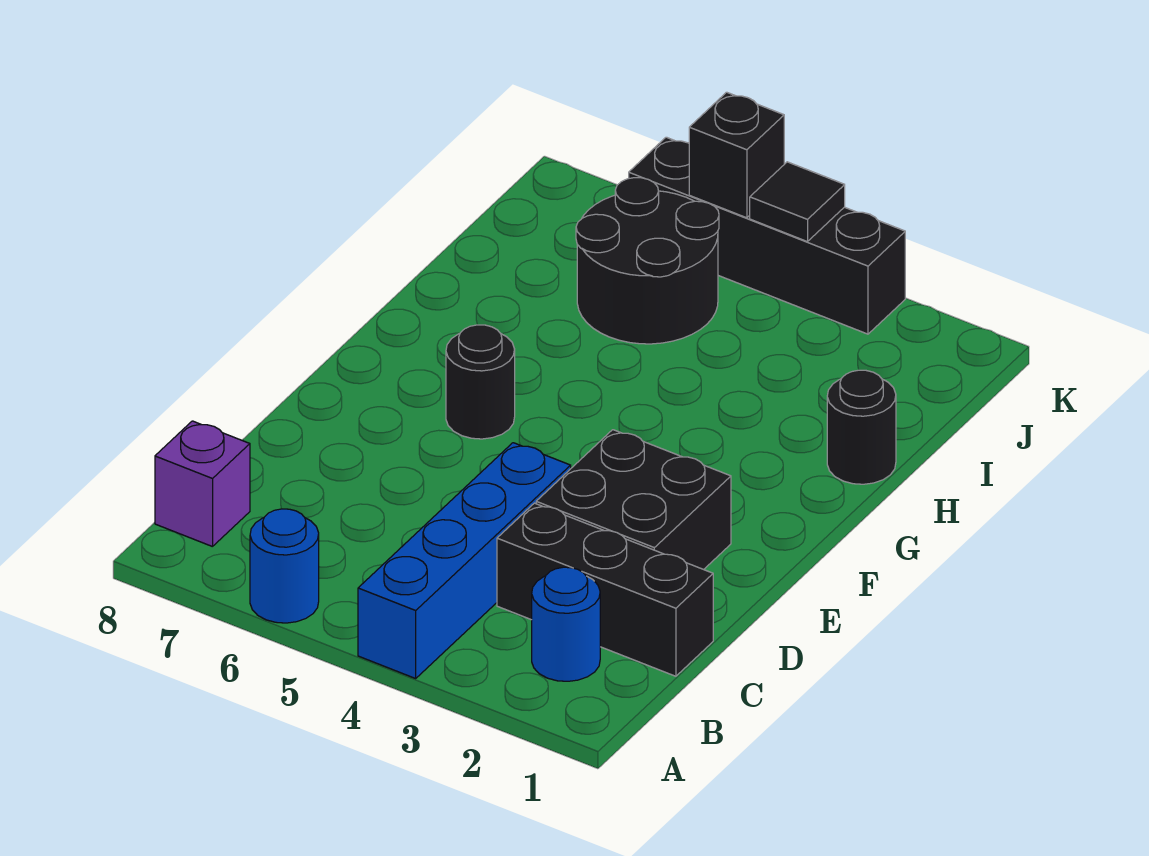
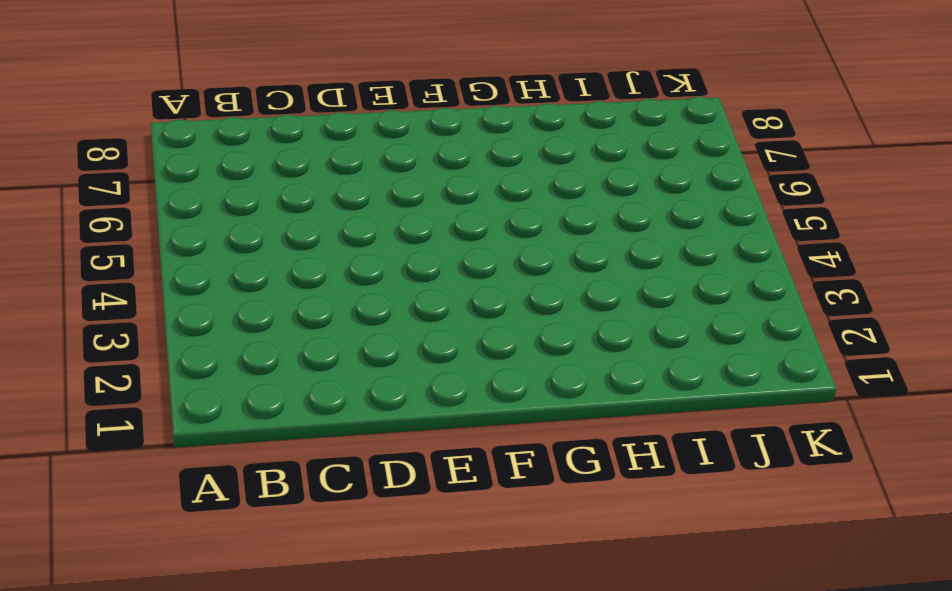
none -> blue brick A4:D4 level 1
none -> blue round brick A6 level 1
none -> blue round brick B2 level 1

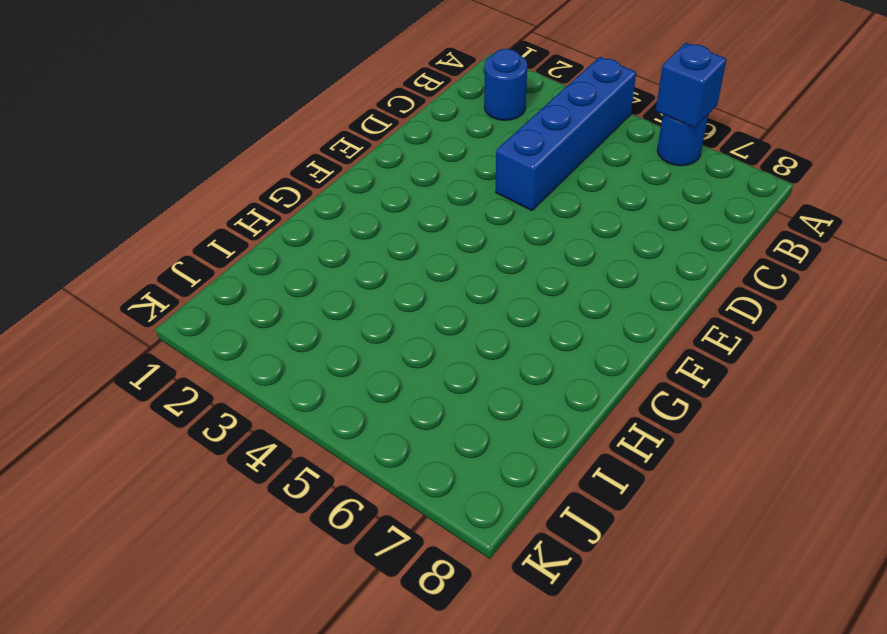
blue brick A6 level 2 -> none
none -> purple brick B8 level 1
none -> black brick C1:C3 level 1
none -> black brick D2:E3 level 1

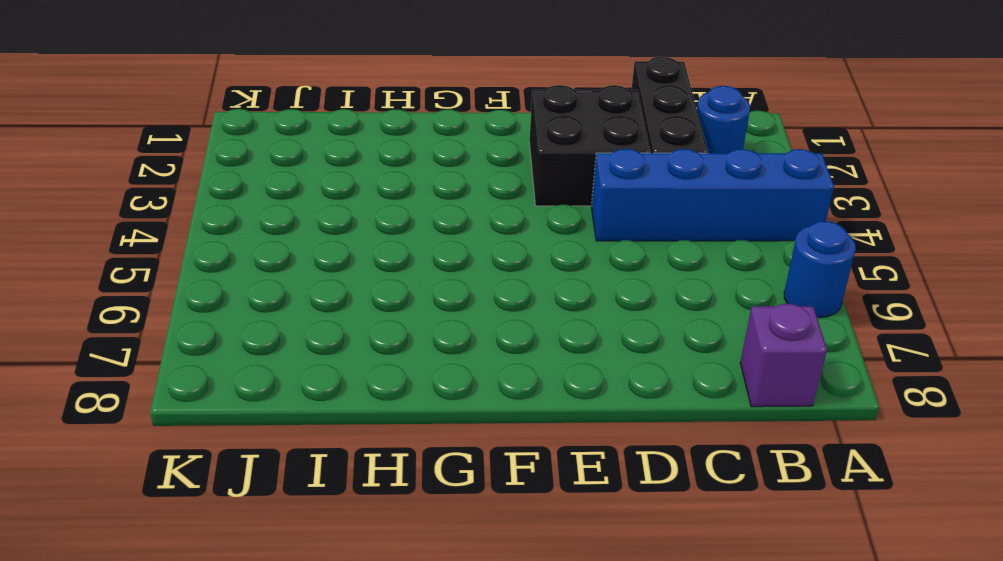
none -> black round brick F6 level 1
none -> black round brick H1 level 1
none -> black round brick I5:J6 level 1

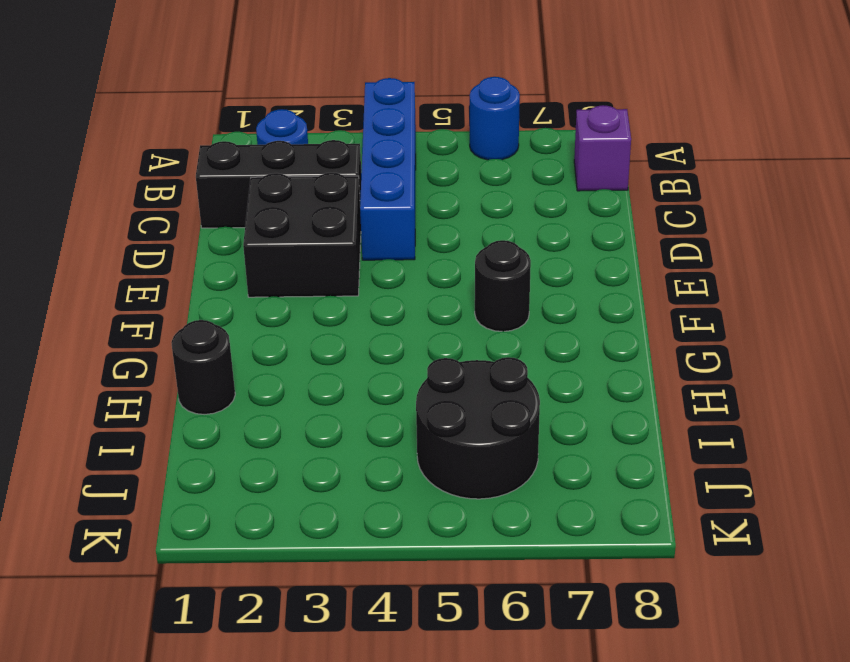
none -> black brick K3:K6 level 1
none -> black tile K4 level 2
none -> black brick K5 level 2

